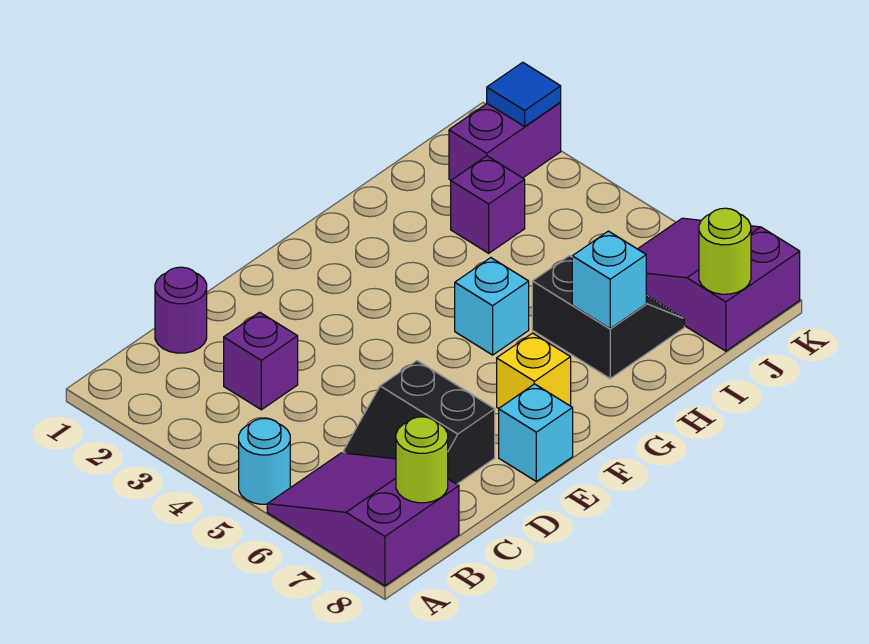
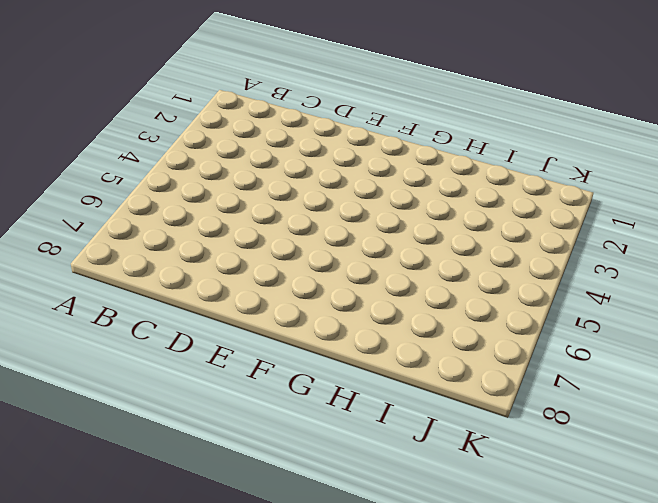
none -> cyan round brick A5 level 1
none -> purple slope A6:B8 level 1 top 8
none -> purple round brick C1 level 1

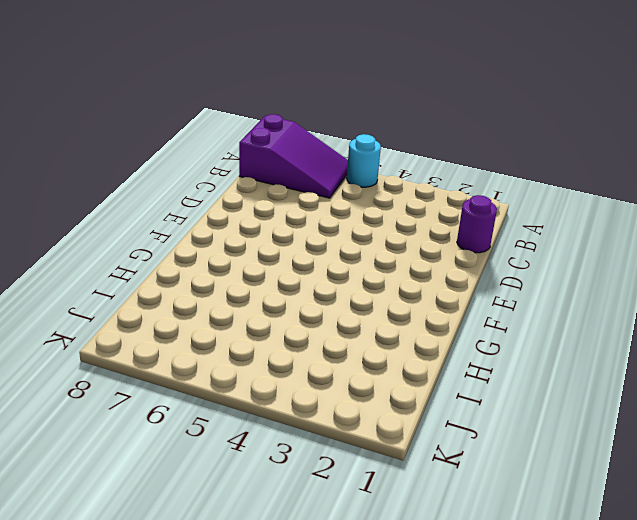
none -> purple brick C3 level 1
none -> black slope C6:D7 level 1 top D
none -> cyan brick E8 level 1

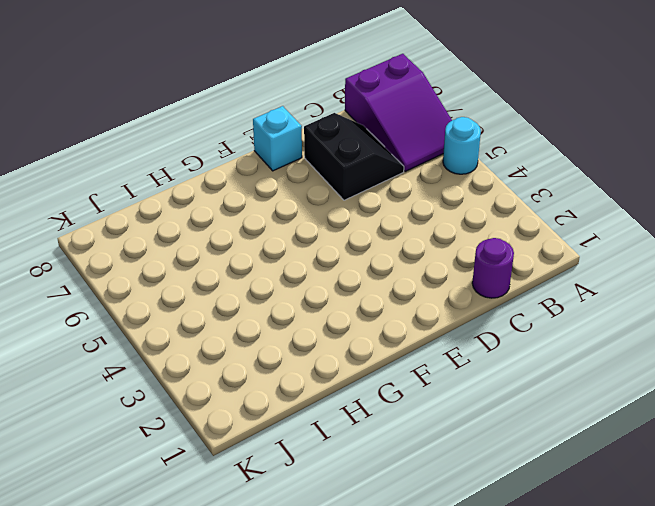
none -> purple brick C3 level 1
none -> yellow brick F7 level 1
none -> cyan brick G5 level 1

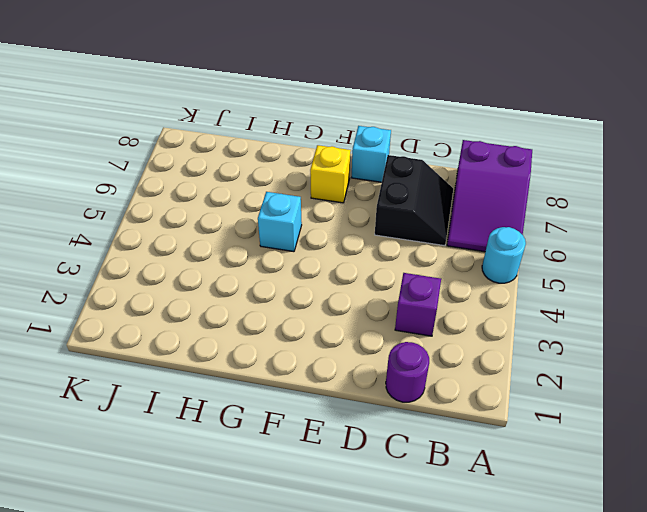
none -> black slope H6:I7 level 1 top H
none -> purple brick I3 level 1
none -> purple brick J2:K2 level 1

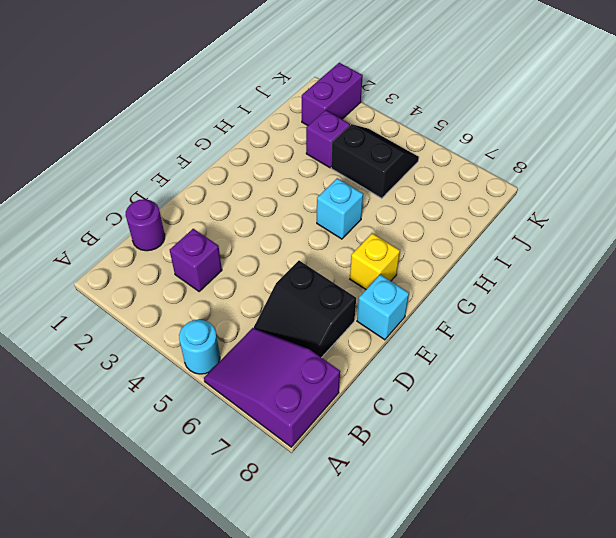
black slope I4:J5 level 1 top I -> black slope H6:I7 level 1 top H
none -> purple slope J6:K8 level 1 top 8
none -> lime round brick B8 level 2
none -> cyan brick H7 level 2

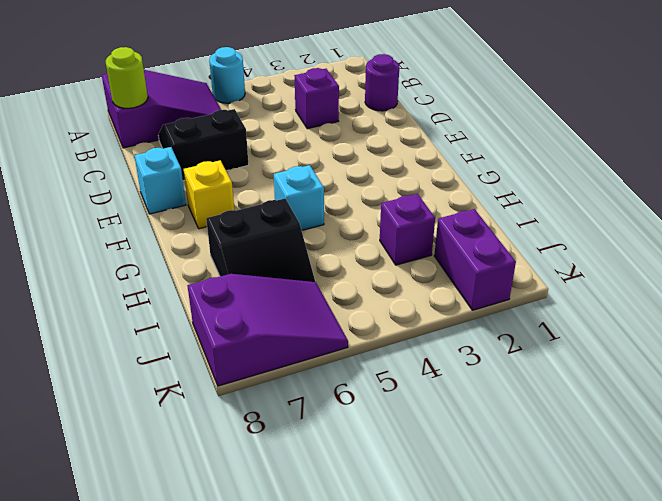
none -> cyan brick H7 level 2
none -> lime round brick J8 level 2
none -> blue tile K2 level 2

